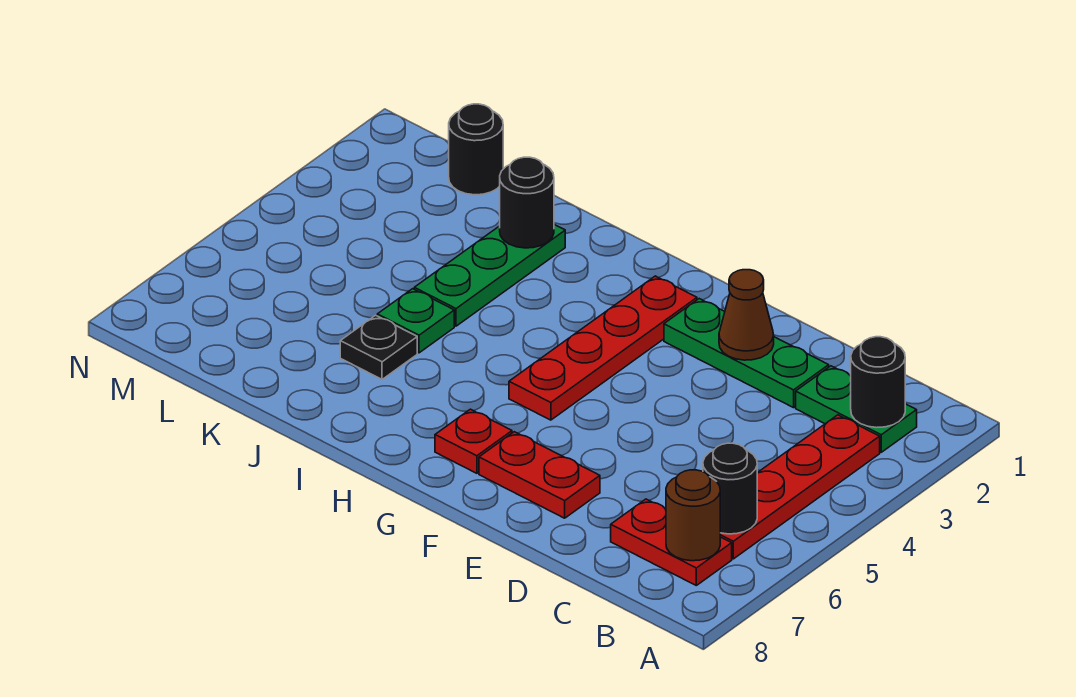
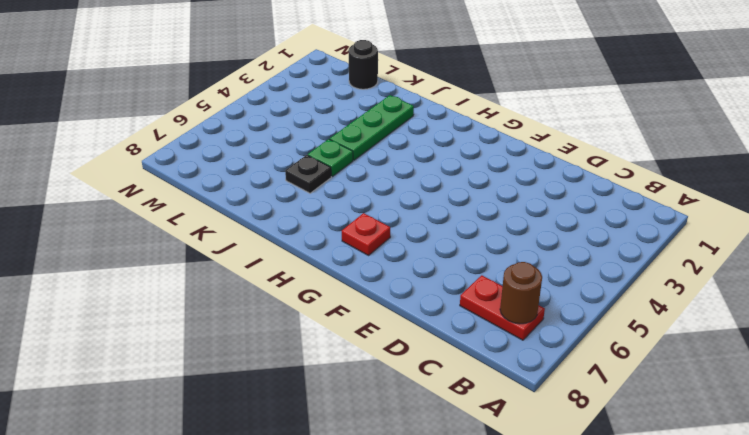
none -> green plate B2:C2 level 1
none -> red plate B3:B6 level 1
none -> green plate D2:F2 level 1

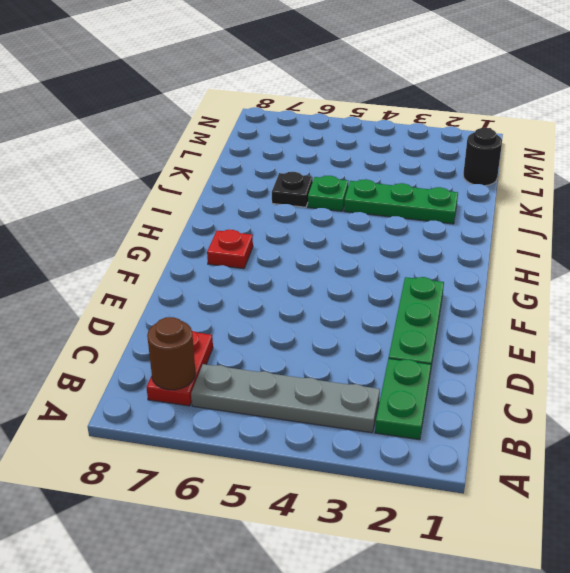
grey plate B3:B6 level 1 -> red plate B3:B6 level 1
none -> red plate E7:F7 level 1
none -> red plate G2:G5 level 1
none -> black round brick B2 level 2

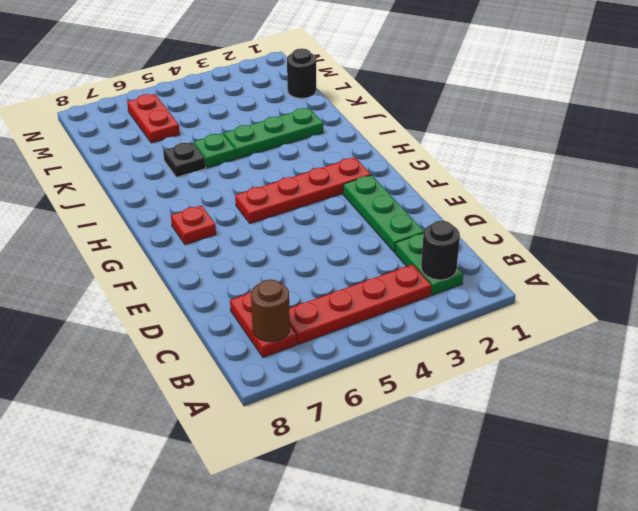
red plate L6:M6 level 1 -> red plate E7:F7 level 1
none -> black round brick B6 level 2
none -> brown cone E2 level 2
none -> black round brick J2 level 2

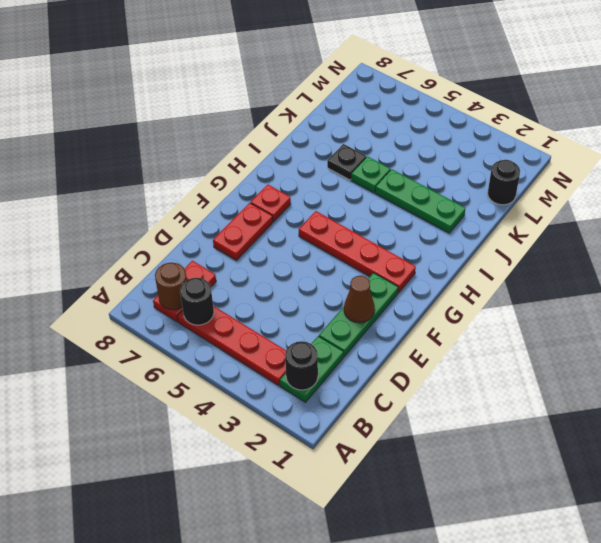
none -> black round brick J2 level 2

